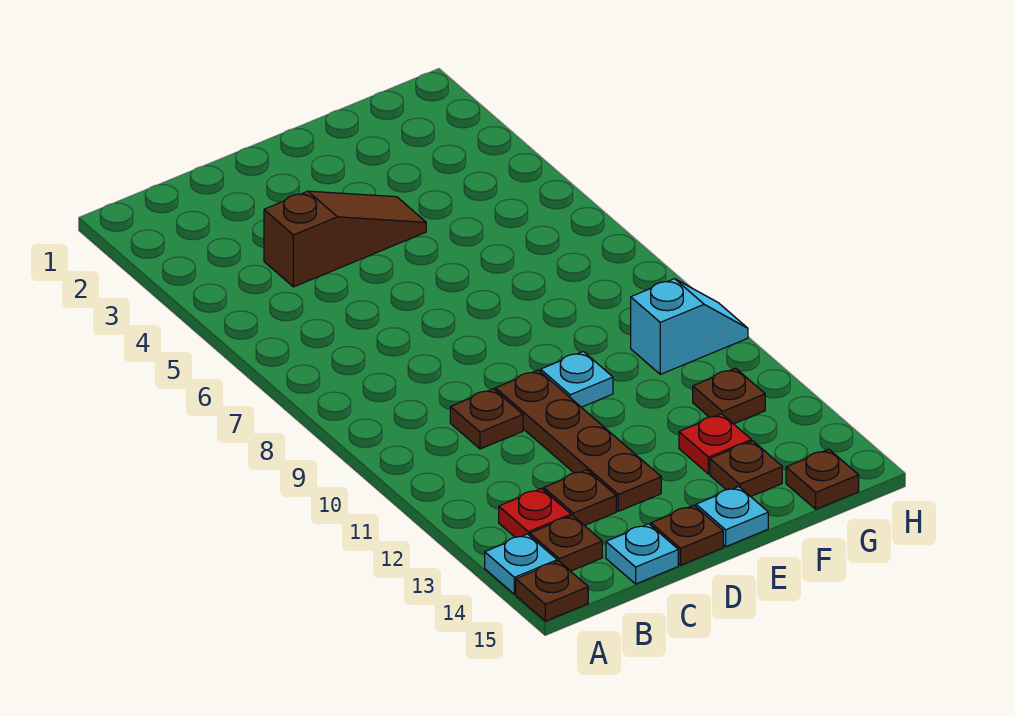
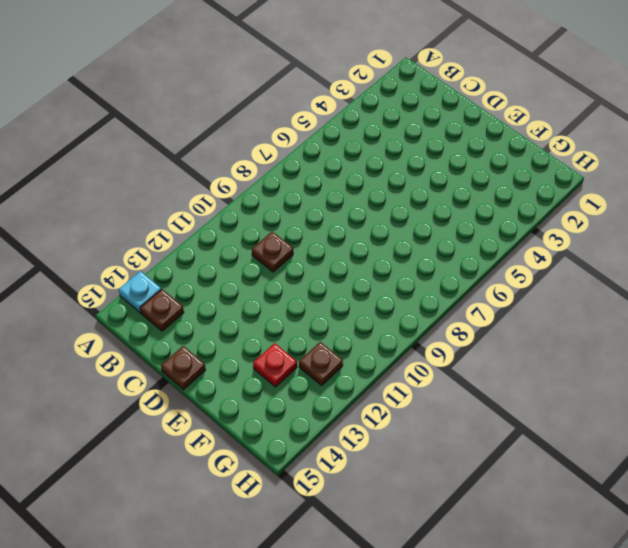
none -> brown plate A15 level 1
none -> red plate B13 level 1
none -> brown slope C4:E4 level 1 top C

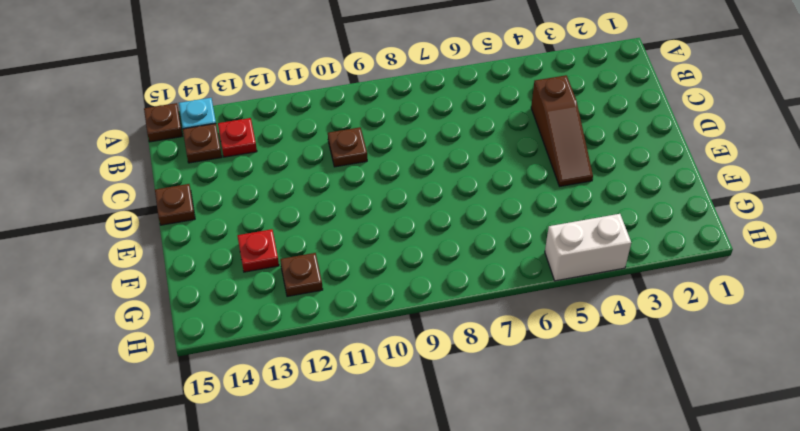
white brick H4:H5 level 1 -> none
none -> brown plate C13 level 1
none -> cyan plate C15 level 1
none -> brown plate D10:D13 level 1

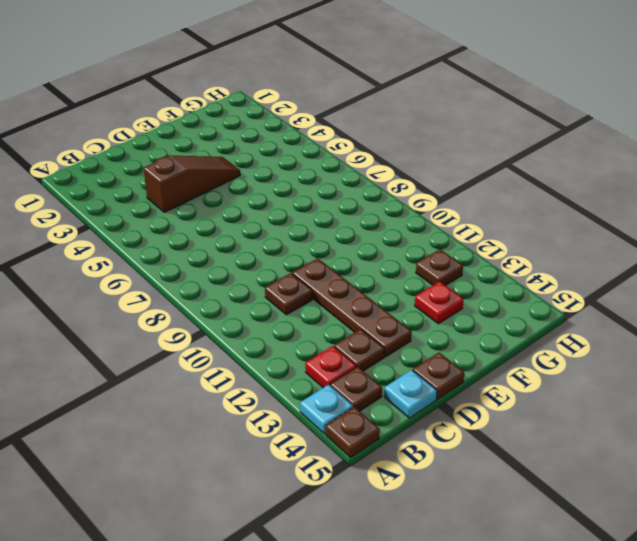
none -> cyan plate E10 level 1
none -> cyan plate E15 level 1
none -> brown plate F14 level 1

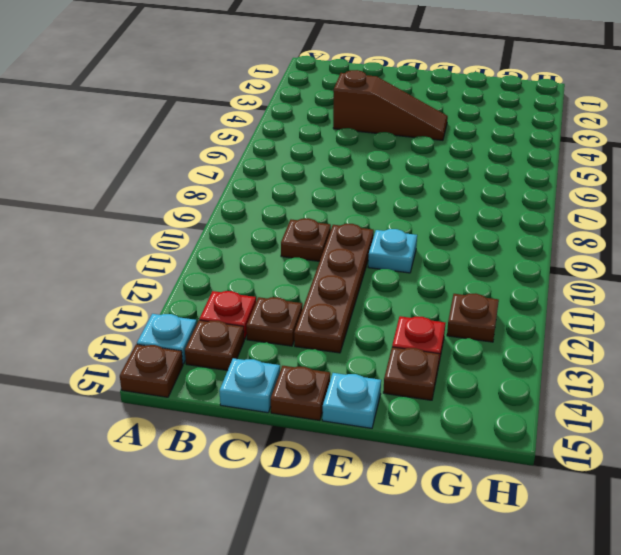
none -> cyan slope G10:H10 level 1 top G
none -> brown plate G15 level 1

